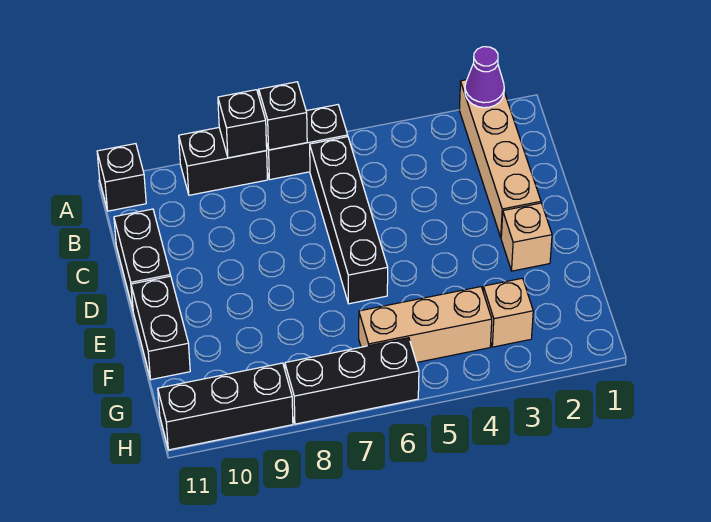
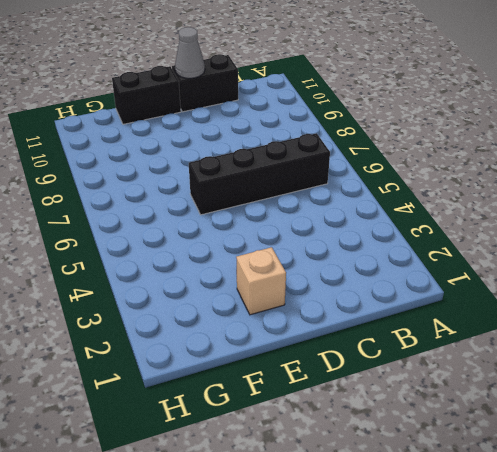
grey cone D11 level 2 -> none
none -> tan brick A2:D2 level 1
none -> black brick A6:A7 level 1
none -> black brick A8:A9 level 1

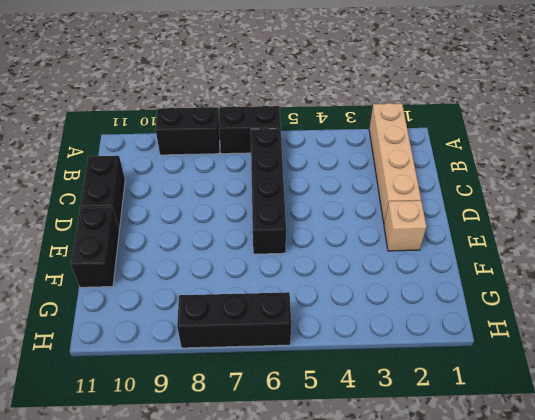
none -> black brick A11 level 1
none -> tan brick G3 level 1
none -> tan brick G4:G6 level 1

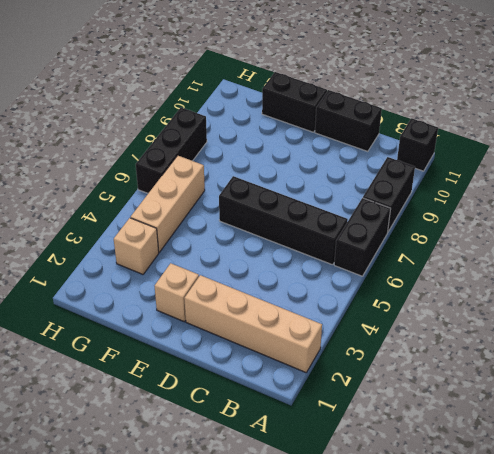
none -> black brick H9:H11 level 1
none -> purple cone A2 level 2
none -> black brick A7 level 2

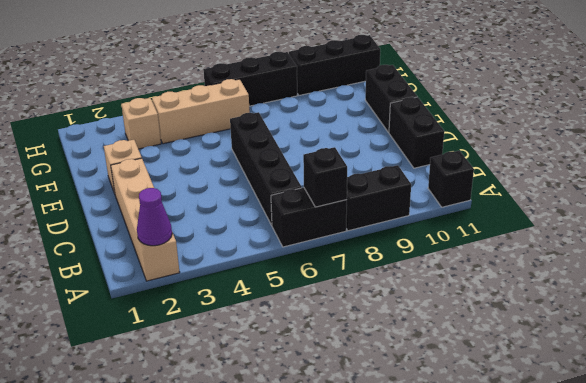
none -> black brick A8 level 2

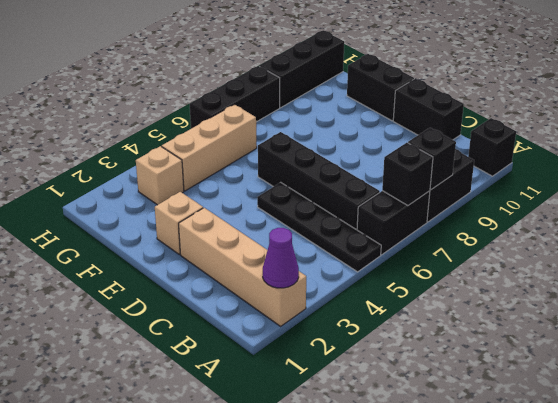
black plate A5:D5 level 1 -> none

